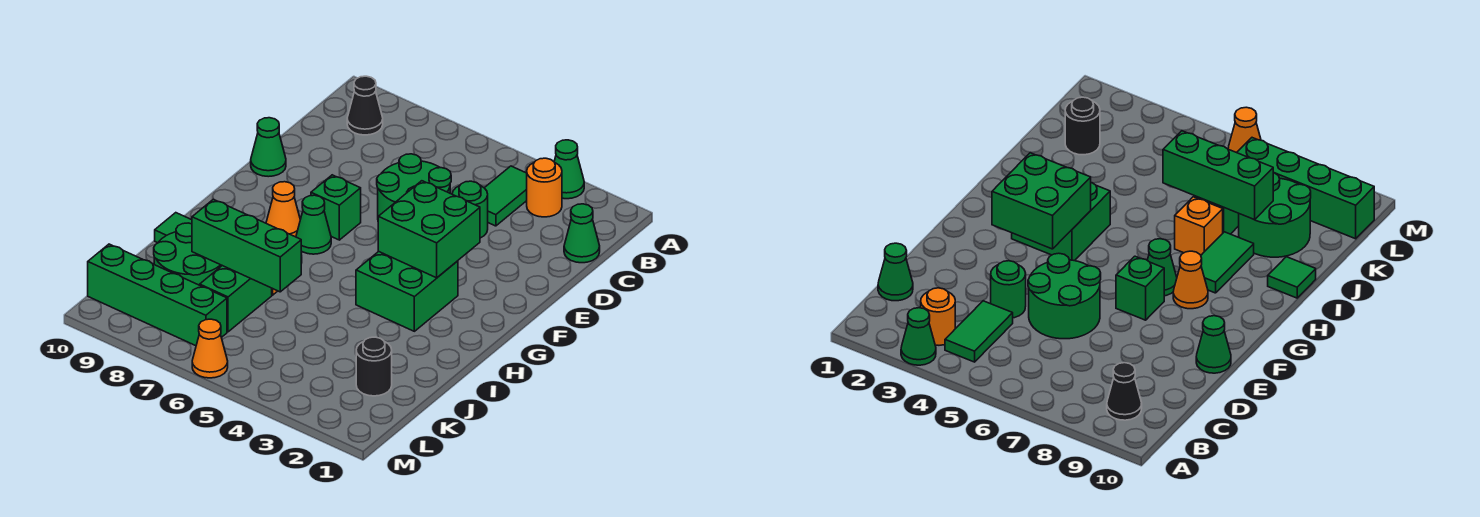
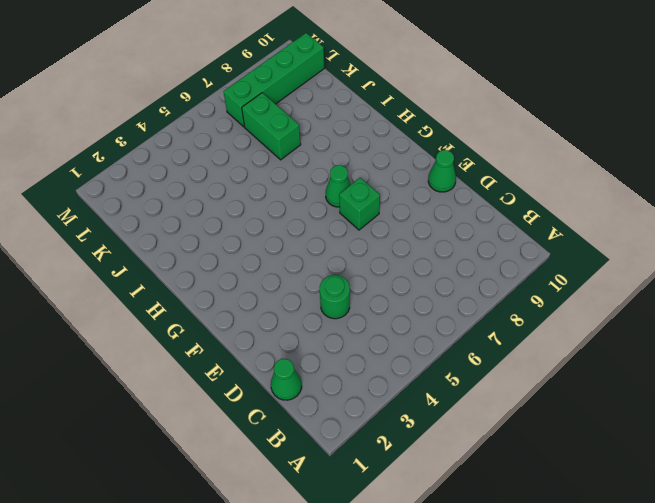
none -> green cone A3 level 1
none -> orange round brick B3 level 1
none -> green tile B4:C4 level 1

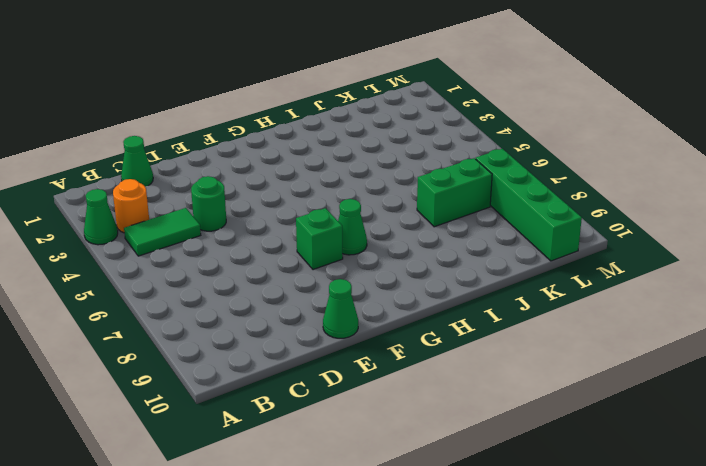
none -> black cone B9 level 1
none -> green round brick D5:E6 level 1
none -> green brick G3:H4 level 1

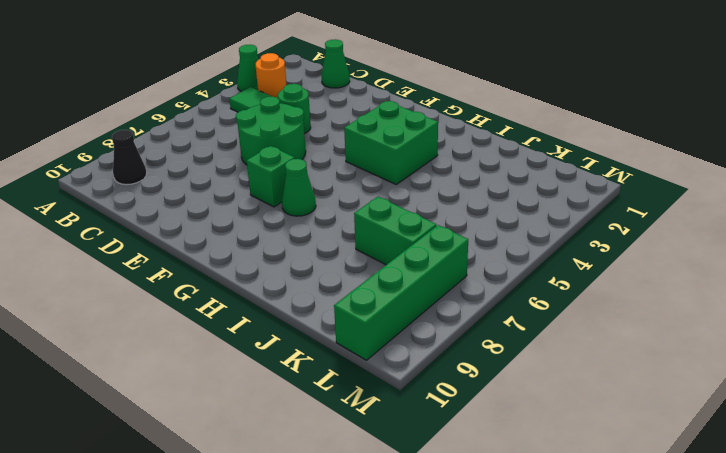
none -> green cone E10 level 1
none -> orange cone G8 level 1
none -> green tile H8:I8 level 1

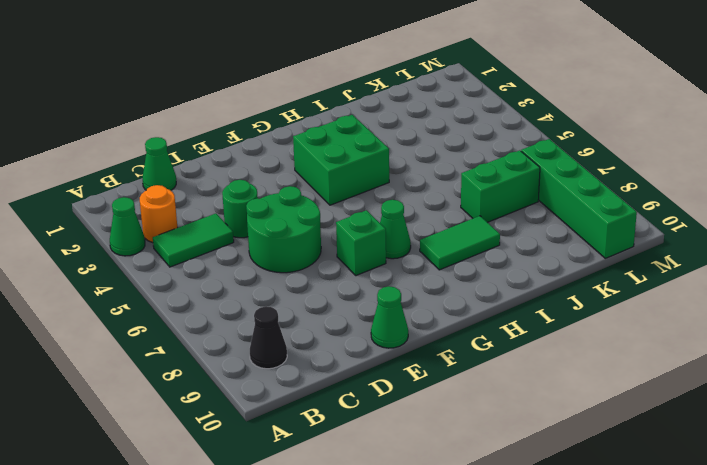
none -> orange cone G8 level 1
none -> orange brick I7 level 1
none -> green tile I10 level 1

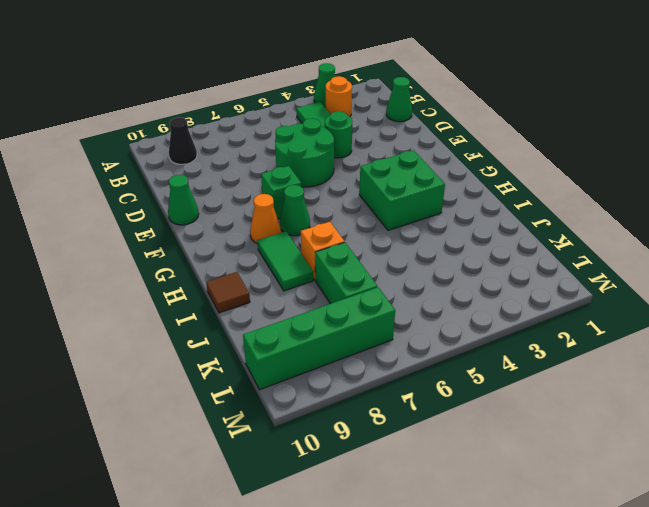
brown tile I10 level 1 -> green tile I10 level 1
none -> green round brick J8:K9 level 1
none -> black round brick K2 level 1
none -> orange cone M6 level 1

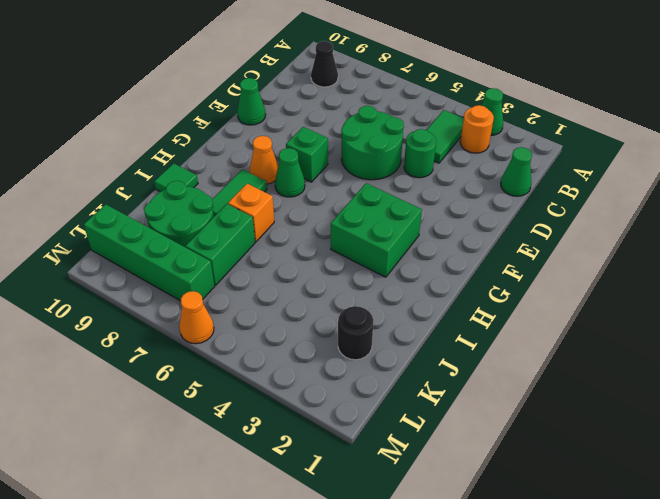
none -> green brick F3:G4 level 2
none -> green brick J6:J8 level 2

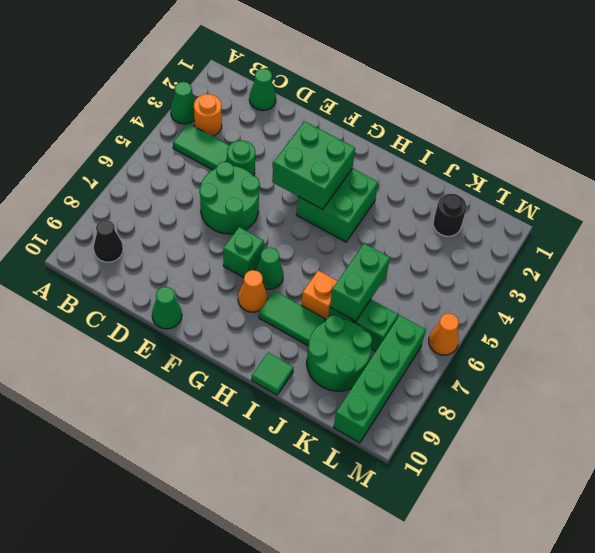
green brick J6:J7 level 2 -> green brick J6:J8 level 2

